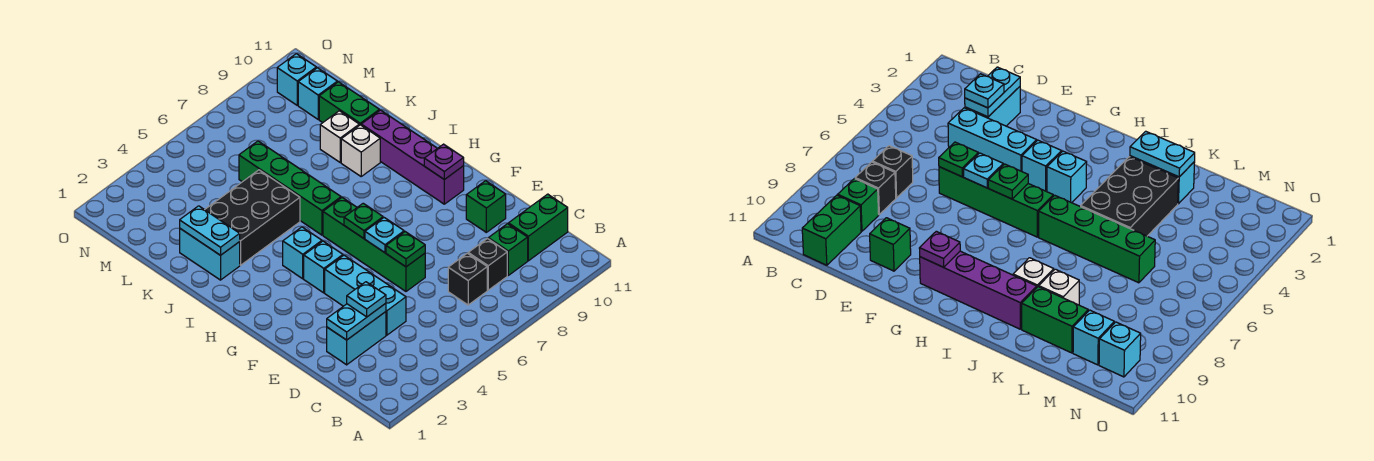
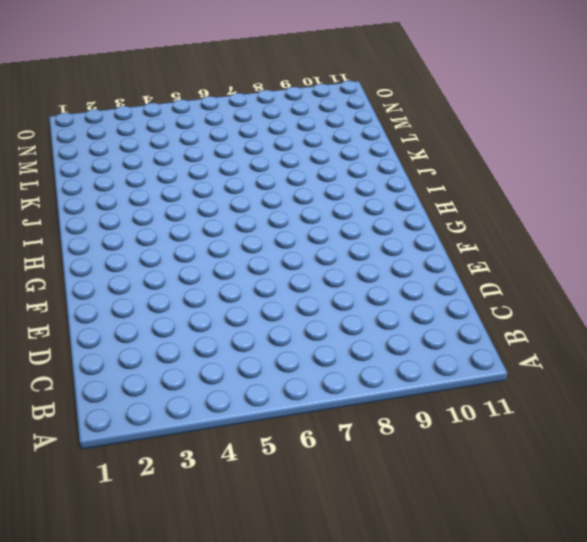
none -> black brick C7 level 1
none -> black brick C8 level 1
none -> green brick C9 level 1

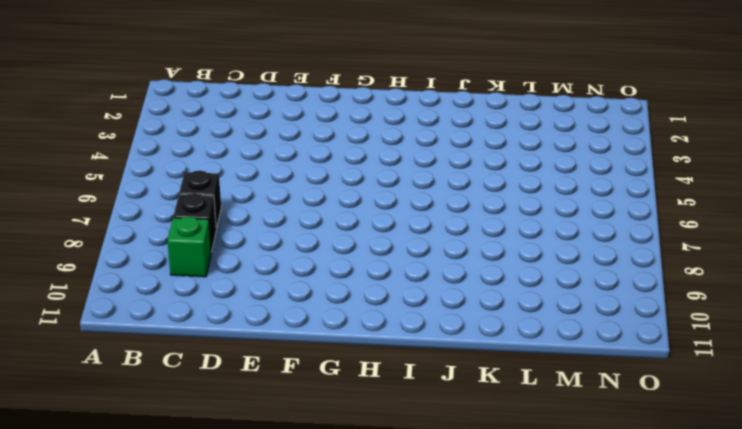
none -> green brick C10:C11 level 1
none -> cyan brick D2:D3 level 1
none -> cyan brick D4:F4 level 1

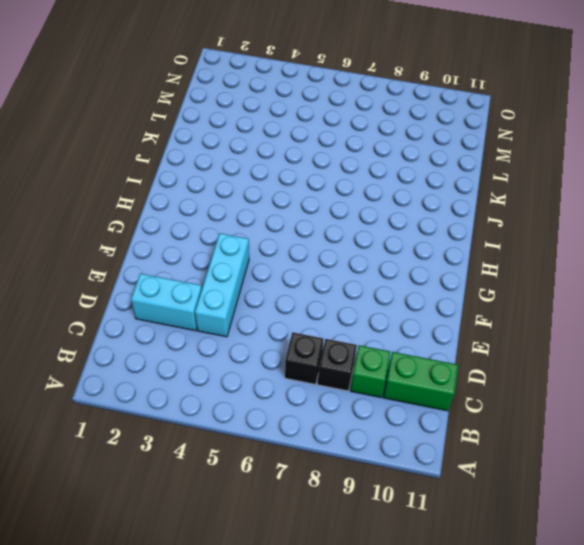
none -> green brick E6:H6 level 1
none -> green brick E10 level 1
none -> cyan brick G4 level 1

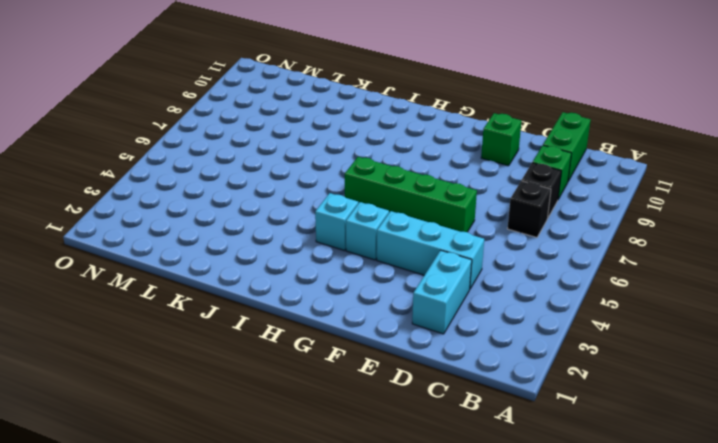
none -> purple brick G10:J10 level 1
none -> green brick I6:L6 level 1
none -> cyan brick J2:K2 level 1

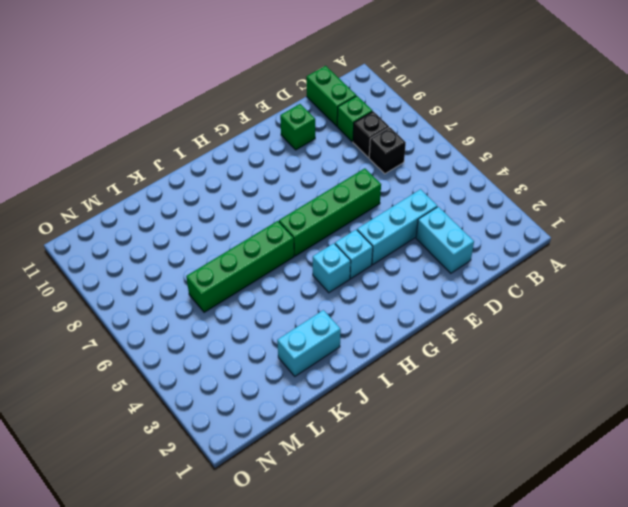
none -> purple brick G10:J10 level 1
none -> black brick J3:K5 level 1
none -> white brick J9 level 1

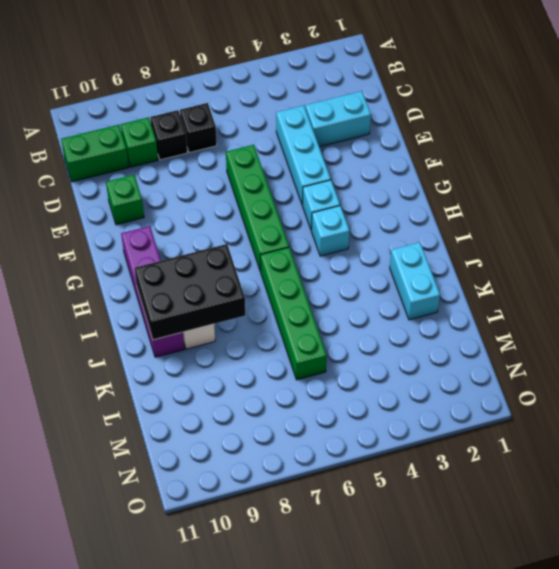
black brick I8:J10 level 2 -> black brick J3:K5 level 1
none -> white brick K9 level 1
none -> green brick K10:L10 level 1
none -> cyan brick M10 level 1

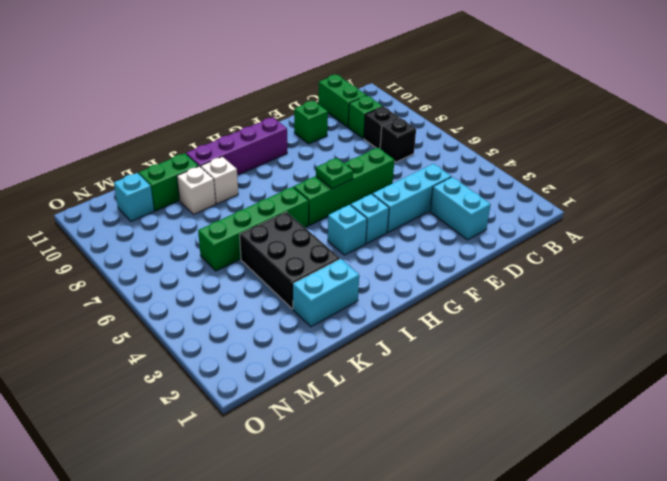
none -> cyan brick N10 level 1
none -> cyan plate D2:D3 level 2
none -> green plate E6 level 2

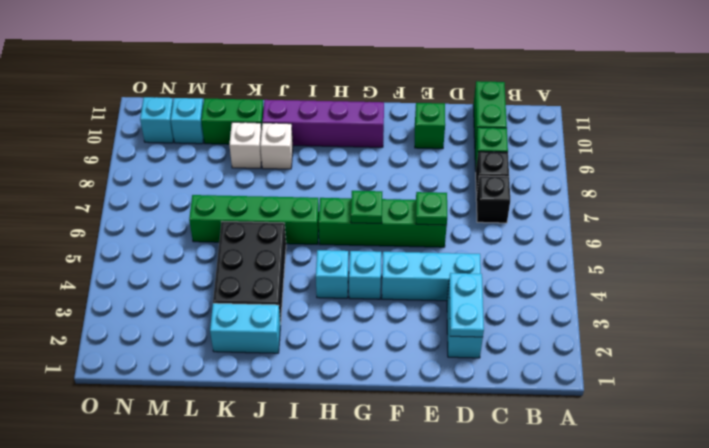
none -> cyan plate F6 level 2
none -> purple plate G10 level 2
none -> cyan plate J2:K2 level 2

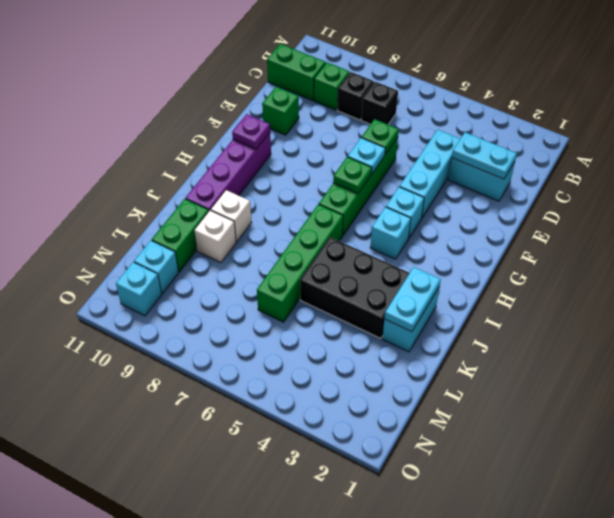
none -> cyan plate D3 level 3

